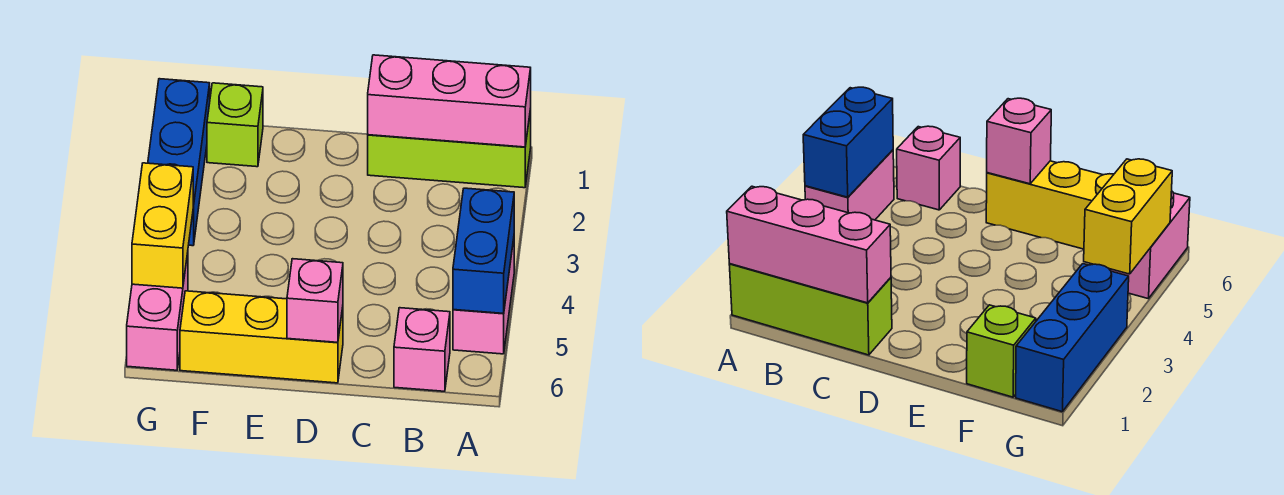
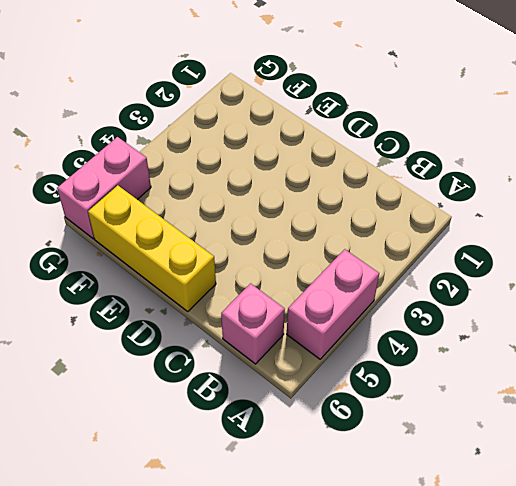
none -> lime brick A1:C1 level 1
none -> lime brick F1 level 1

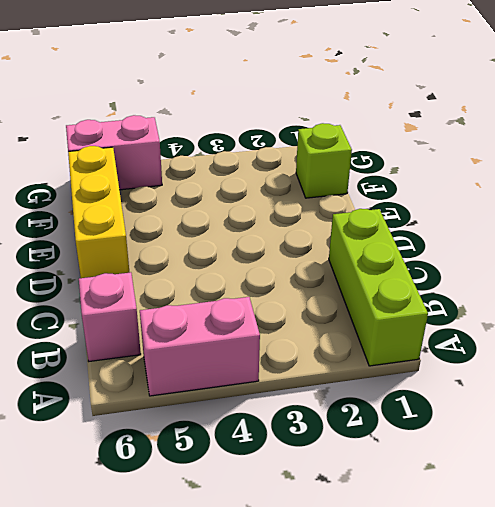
none -> blue brick G1:G3 level 1
none -> pink brick A1:C1 level 2

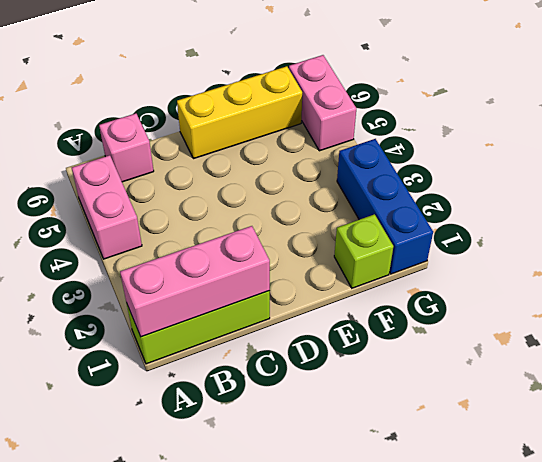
none -> blue brick A4:A5 level 2
none -> pink brick D6 level 2

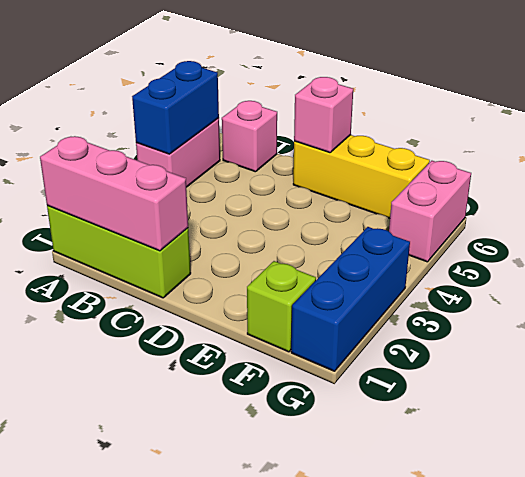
none -> yellow brick G4:G5 level 2

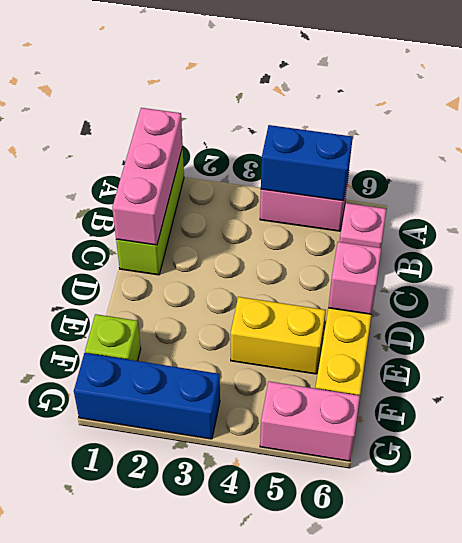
yellow brick E4:E5 level 1 -> yellow brick G4:G5 level 2

